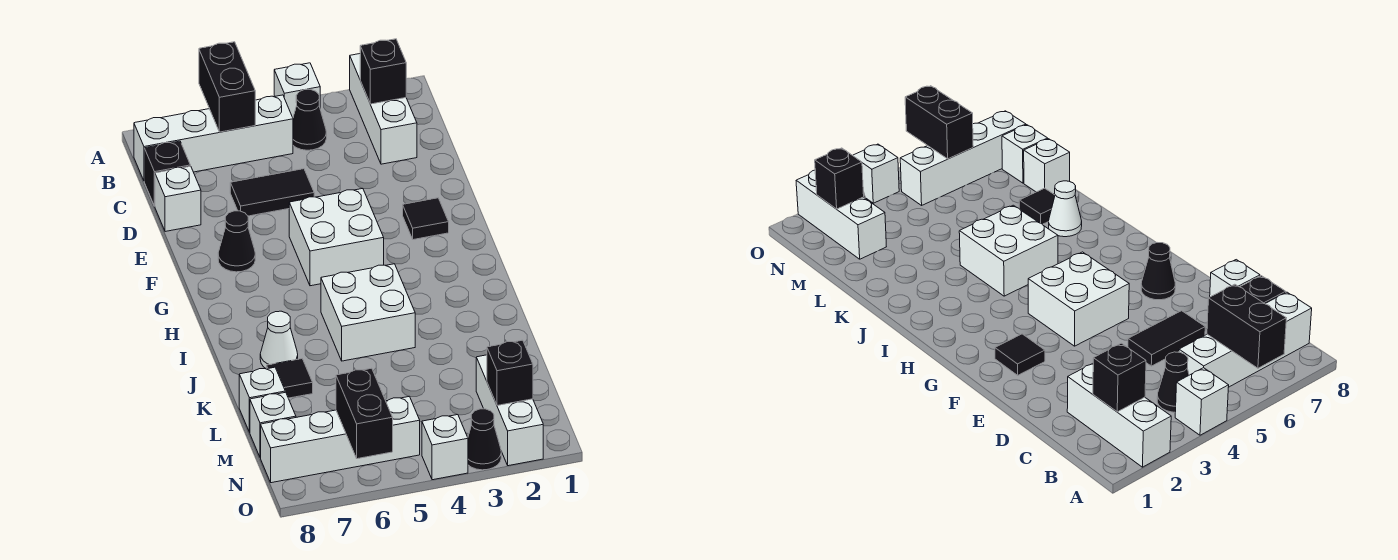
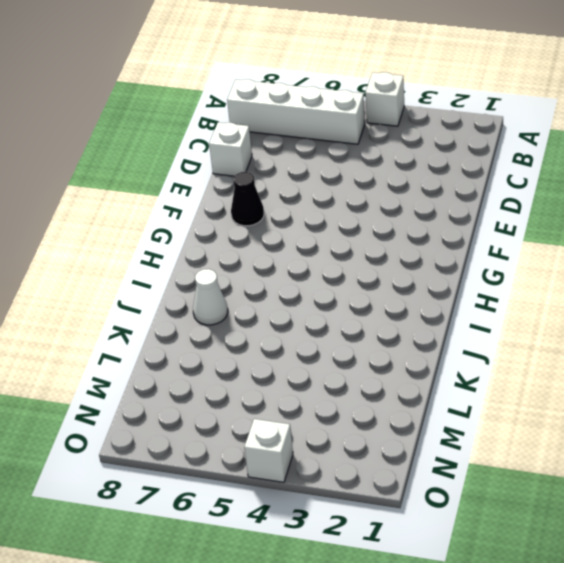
none -> white brick A2:C2 level 1
none -> black cone B4 level 1
none -> black brick C8 level 1

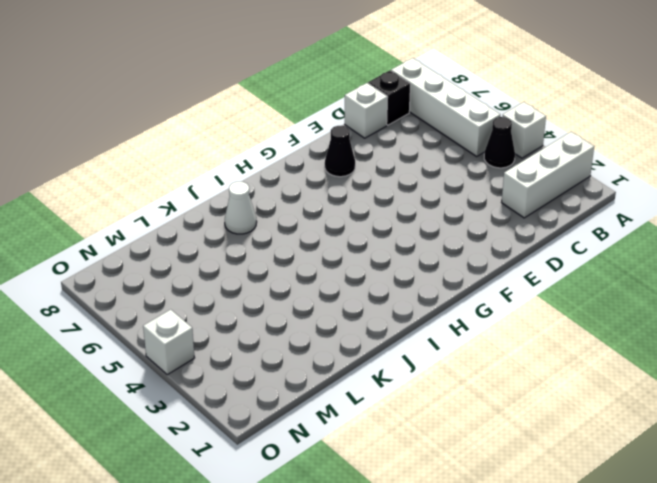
none -> black tile D5:D6 level 1
none -> black tile F2 level 1
none -> white brick F4:G5 level 1

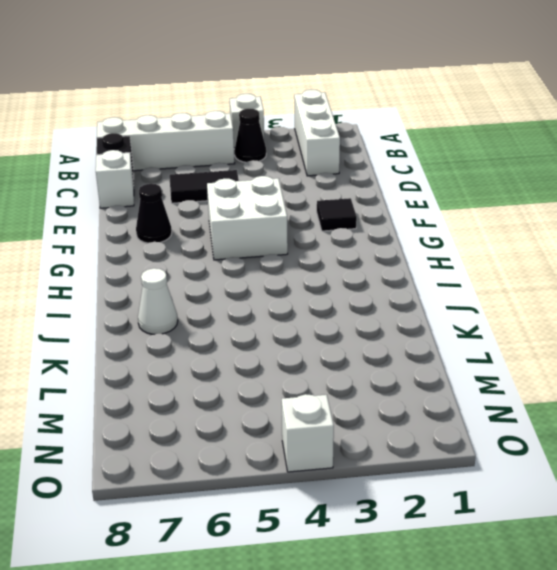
none -> white brick I4:J5 level 1
none -> black tile K7 level 1
none -> white brick L8 level 1

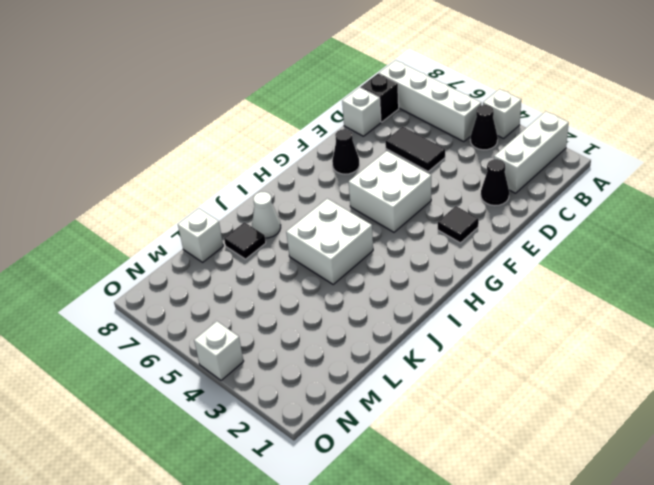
black cone D2 level 1 -> black cone O3 level 1
none -> white brick M2:O2 level 1
none -> white brick M8 level 1
none -> white brick N5:N8 level 1

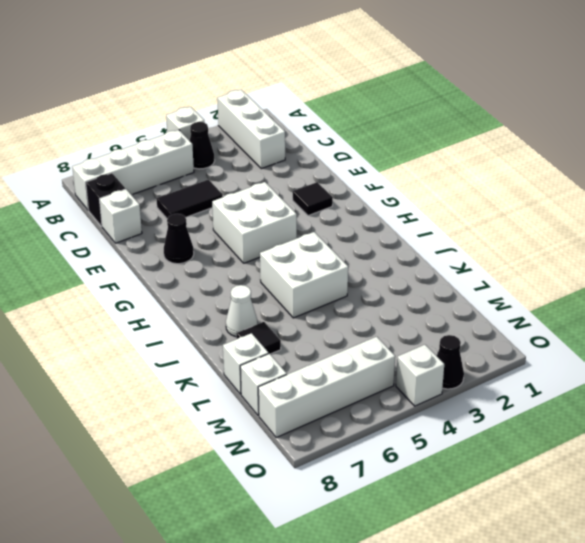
none -> white brick M2:O2 level 1
none -> black brick A6:B6 level 2
none -> black brick B2 level 2

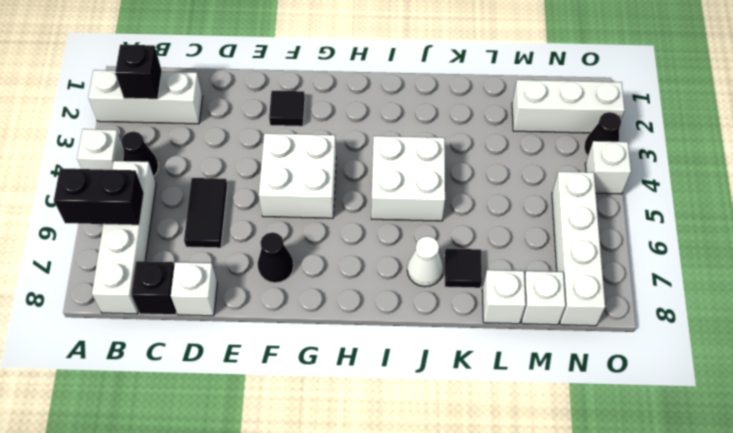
none -> black brick N2 level 2
none -> black brick N6:O6 level 2

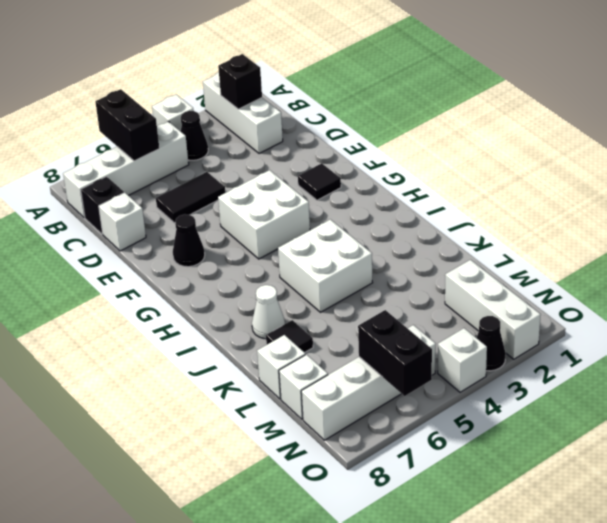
none -> black brick N2 level 2

